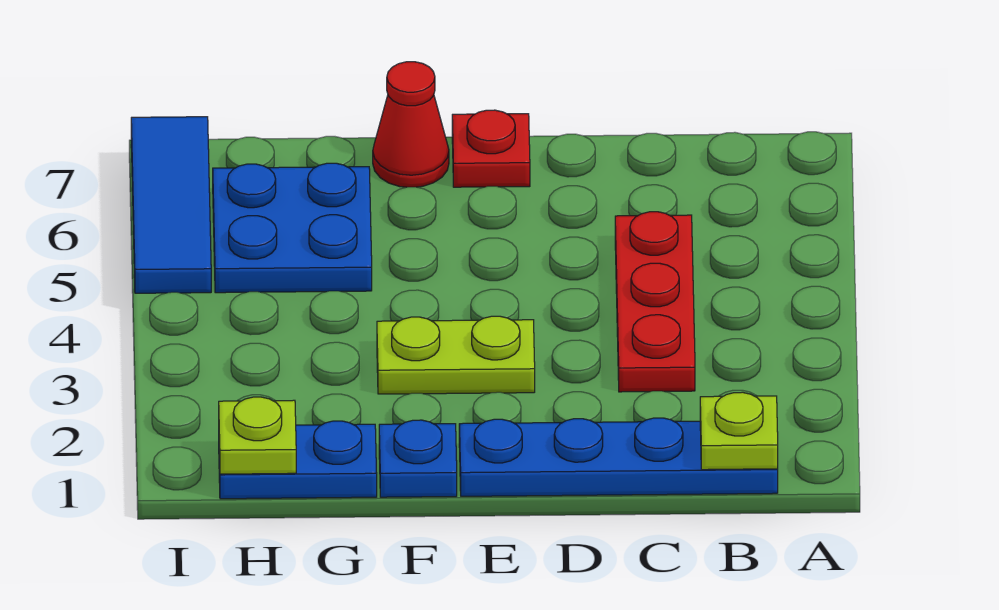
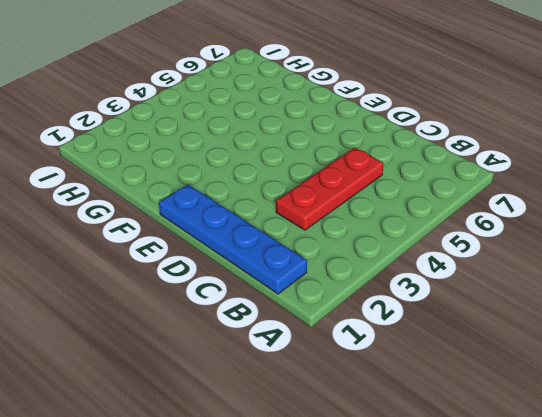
none -> lime plate E3:F3 level 1
none -> red plate E7 level 1

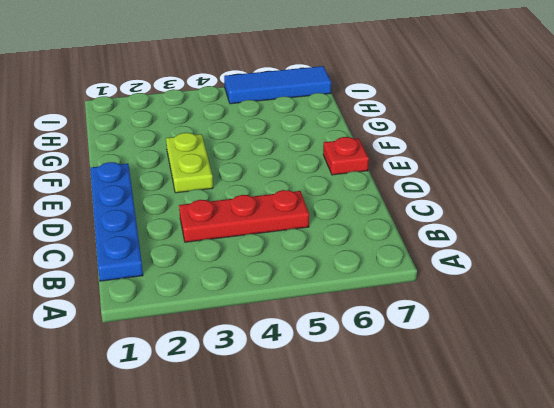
none -> blue plate F1 level 1
none -> red cone F7 level 1

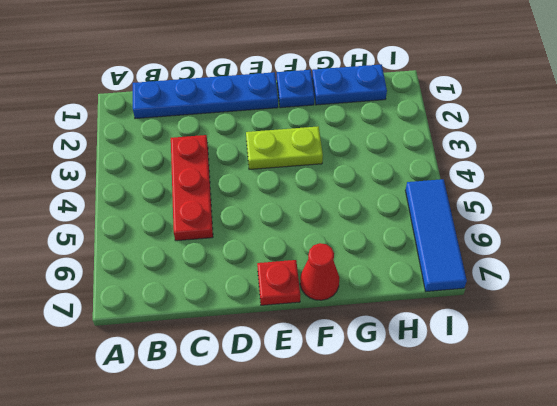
none -> blue plate G5:H6 level 1
none -> lime plate B1 level 2

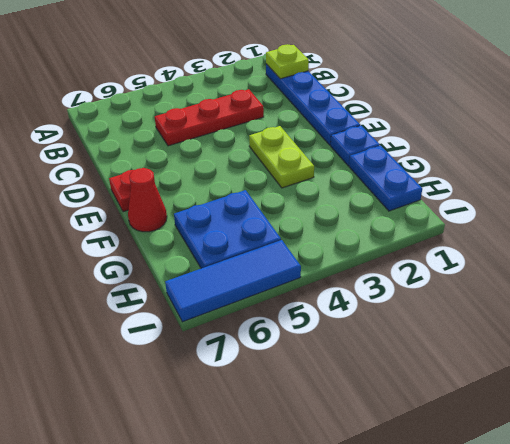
none -> lime plate H1 level 2

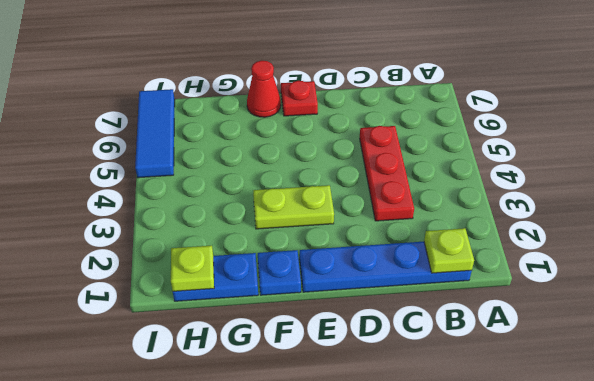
none -> blue plate G5:H6 level 1

